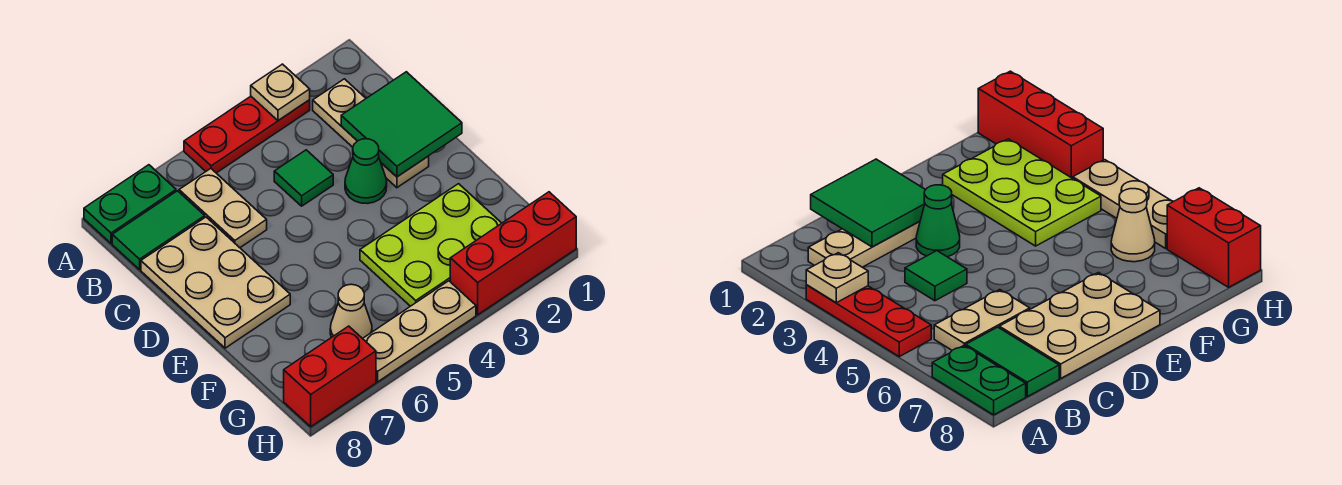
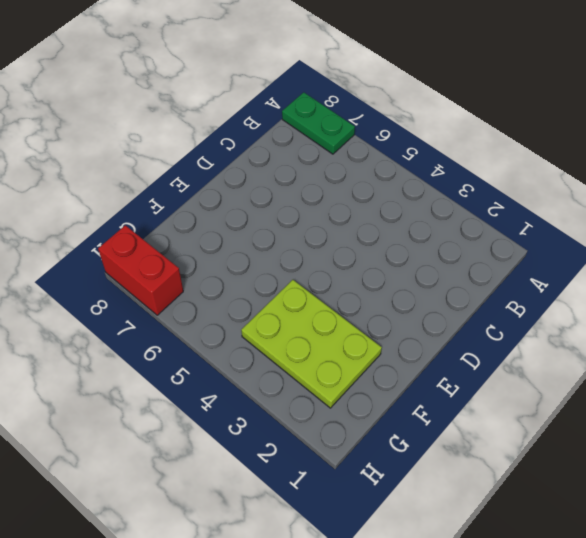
none -> red plate A3:A5 level 1
none -> tan plate B2:D2 level 1
none -> tan plate B6:C6 level 1

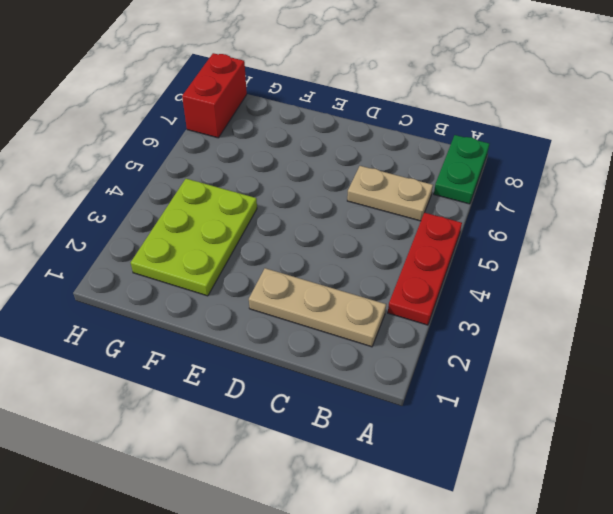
none -> green tile B7:B8 level 1
none -> green tile C4 level 1
none -> tan plate C7:E8 level 1

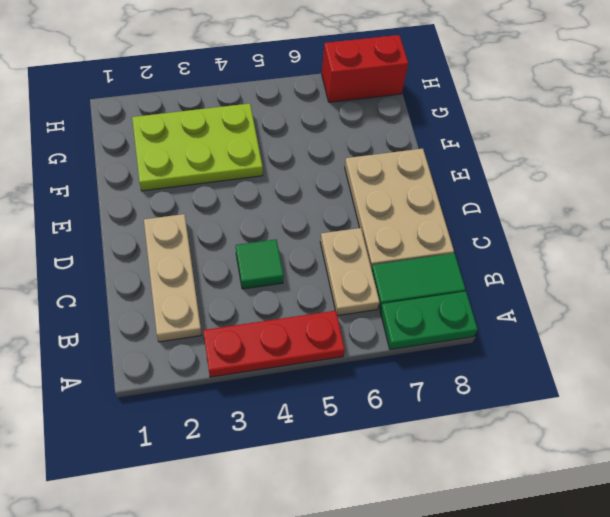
none -> green cone D3 level 1
none -> tan cone G6 level 1
none -> red brick H1:H3 level 1

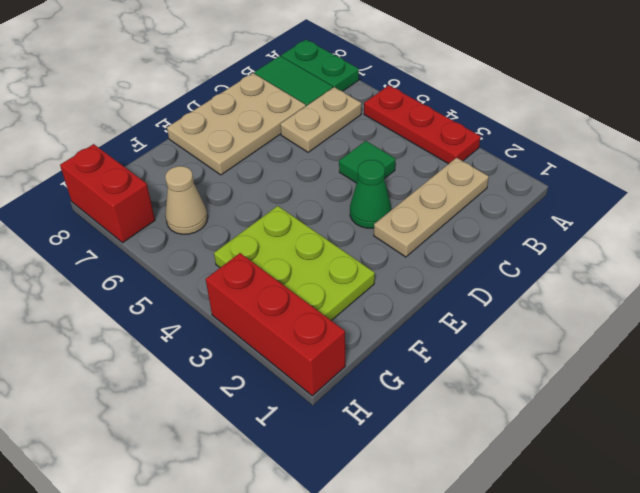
none -> tan plate H4:H6 level 1
none -> tan plate A3 level 2
none -> green tile C1:D2 level 2

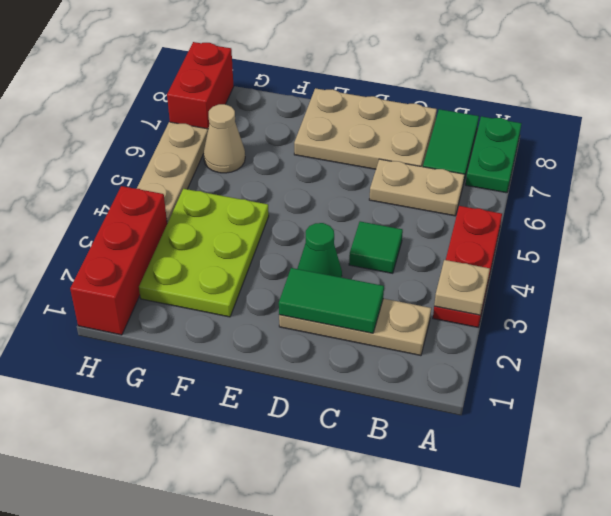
green tile C2:D2 level 2 -> green tile C1:D2 level 2

